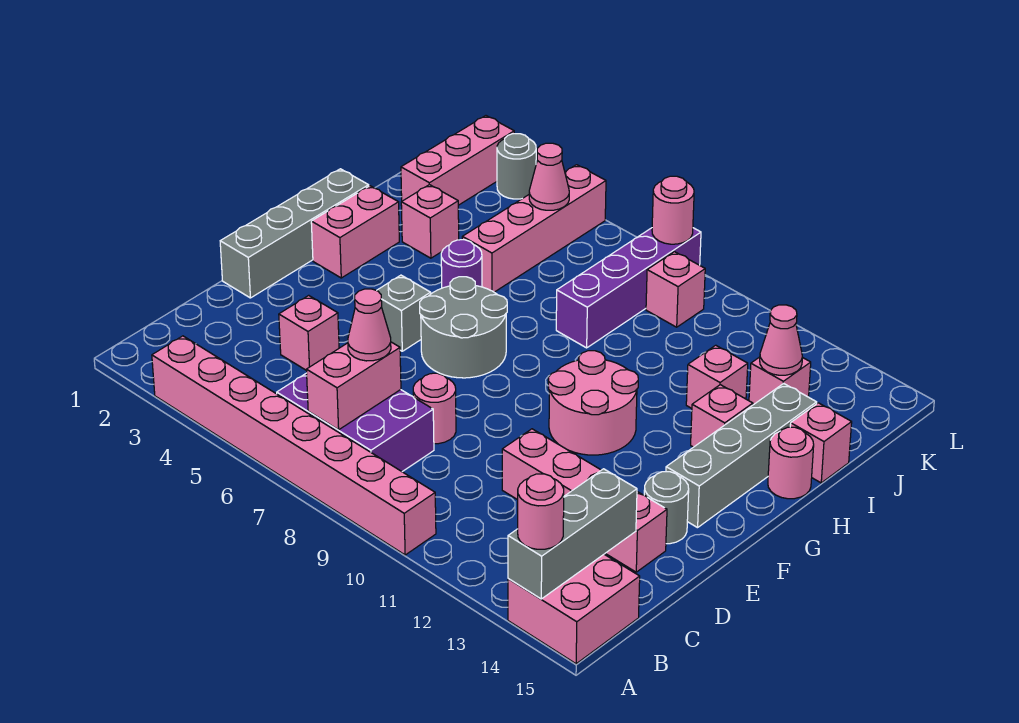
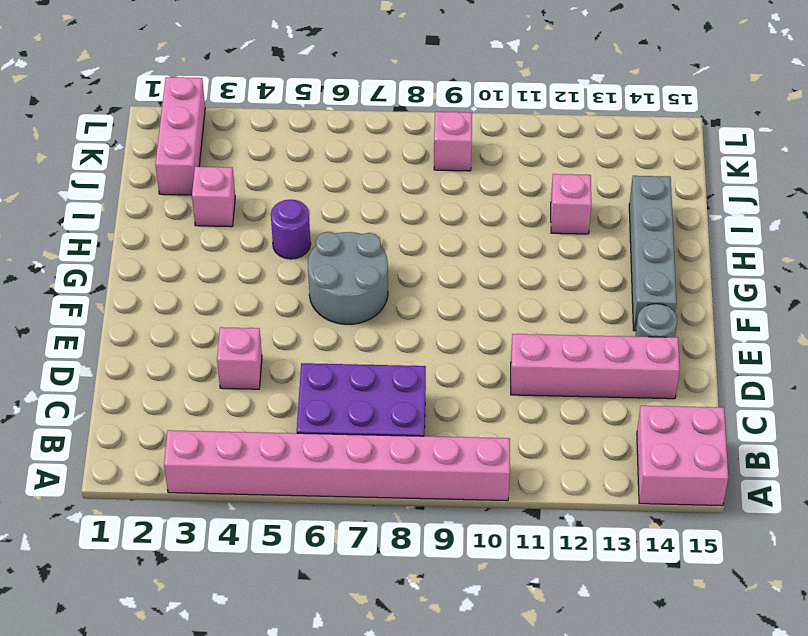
none -> pink round brick D8 level 1
none -> grey brick E1:H1 level 1
none -> grey brick F5 level 1
none -> pink round brick F10:G11 level 1

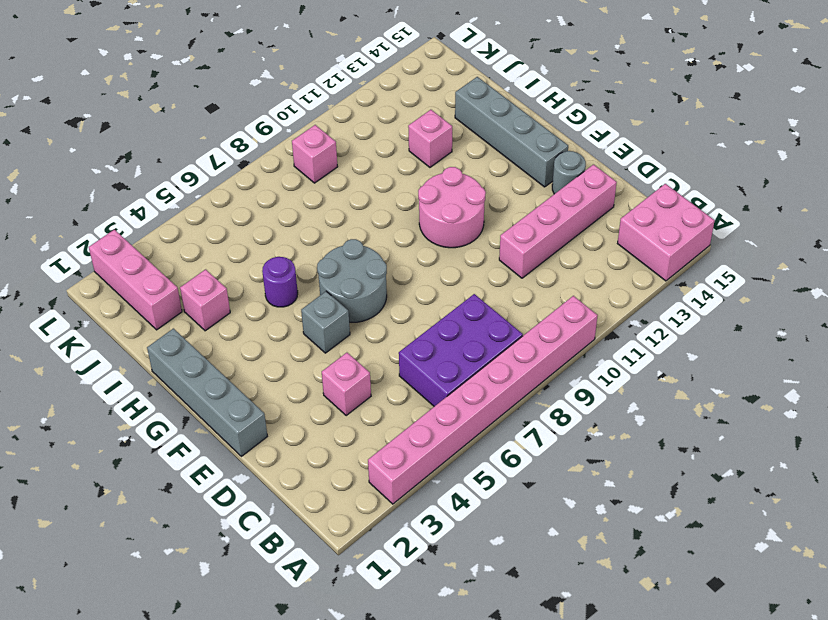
none -> pink round brick D8 level 1
none -> pink brick G2:H2 level 1
none -> pink brick H13 level 1
none -> pink round brick H15 level 1

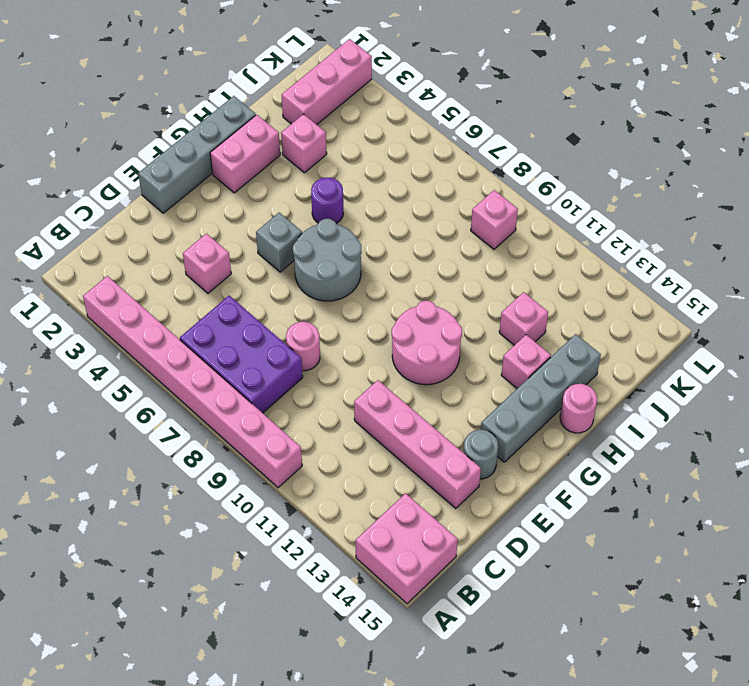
none -> pink brick I5:L5 level 1
none -> purple brick I8:L8 level 1
none -> pink brick I15 level 1
none -> pink brick J13 level 1

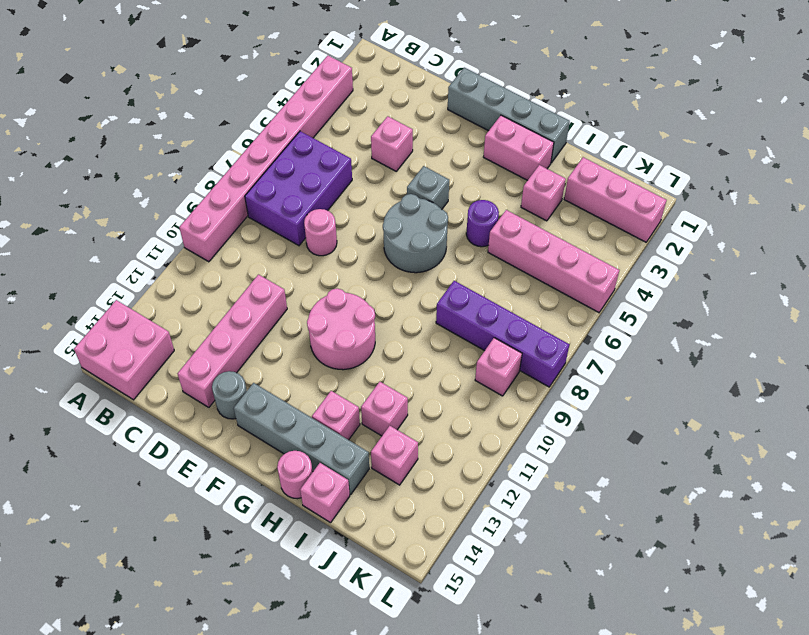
none -> grey round brick L3 level 1
none -> grey brick A14:C14 level 2
none -> pink brick B7:C7 level 2
none -> pink cone J13 level 2

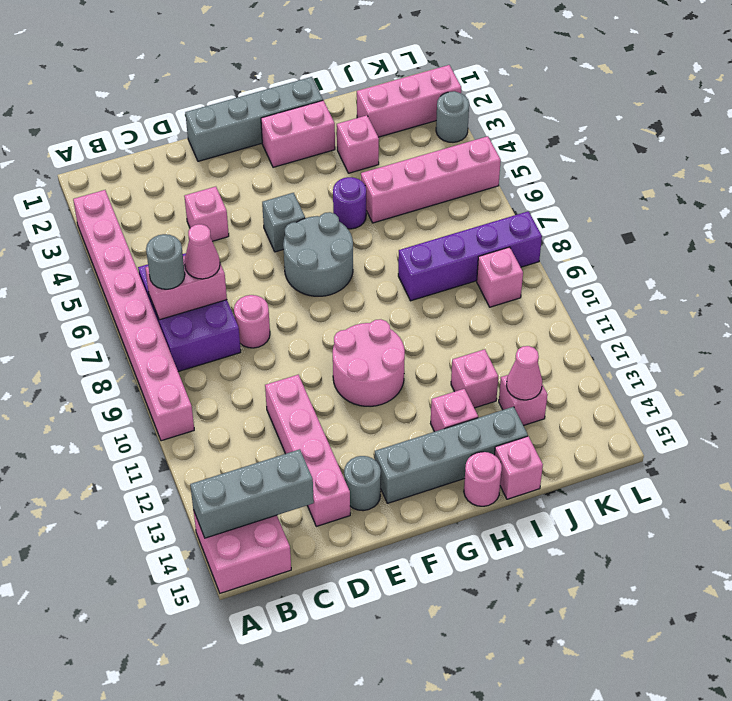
grey round brick B7 level 3 -> none
none -> pink cone K5 level 2
none -> pink round brick L8 level 2
none -> pink round brick A14 level 3

